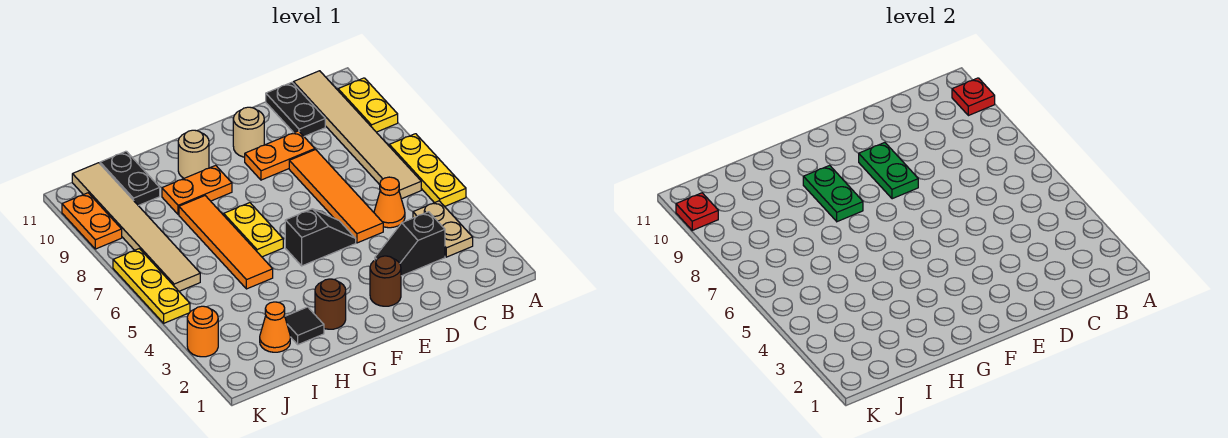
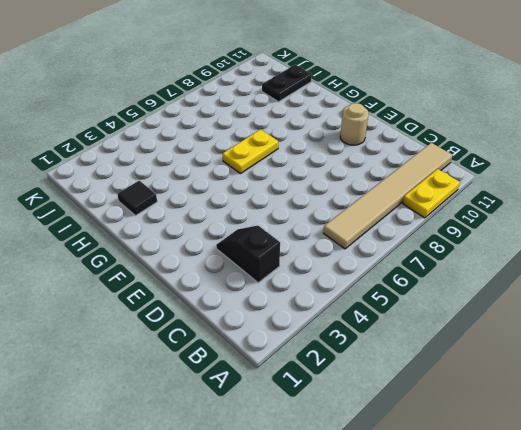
none -> yellow plate A5:A7 level 1
none -> tan plate B3:B4 level 1
none -> orange cone C5 level 1

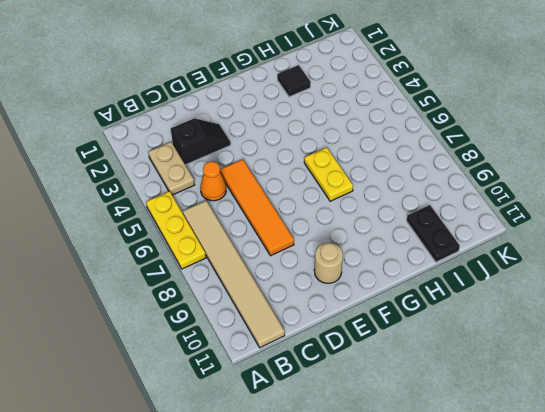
none -> yellow plate A9:A10 level 1
none -> black plate C10:C11 level 1
none -> orange plate D9:E9 level 1

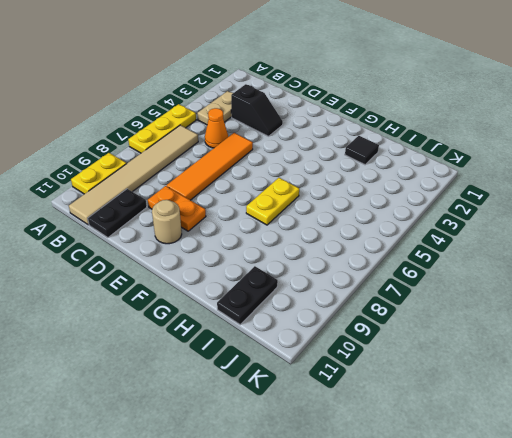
none -> brown round brick E2 level 1
none -> black slope E5:F5 level 1 top F
none -> brown round brick G2 level 1

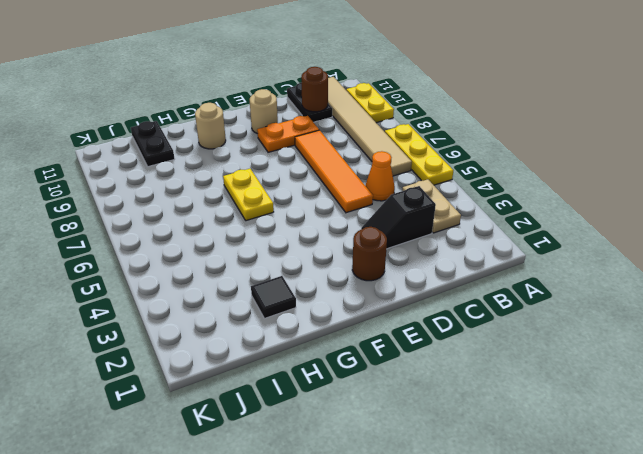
brown round brick C10 level 2 -> brown round brick G2 level 1
none -> black slope E5:F5 level 1 top F
none -> orange plate G9:H9 level 1
none -> orange tile H5:H8 level 1

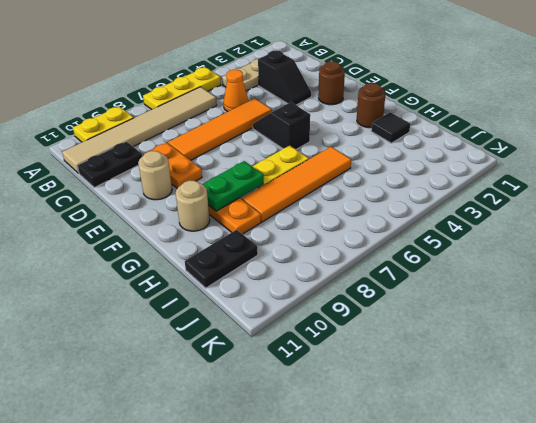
none -> orange cone I2 level 1
none -> tan tile J6:J11 level 1
none -> orange round brick K3 level 1

